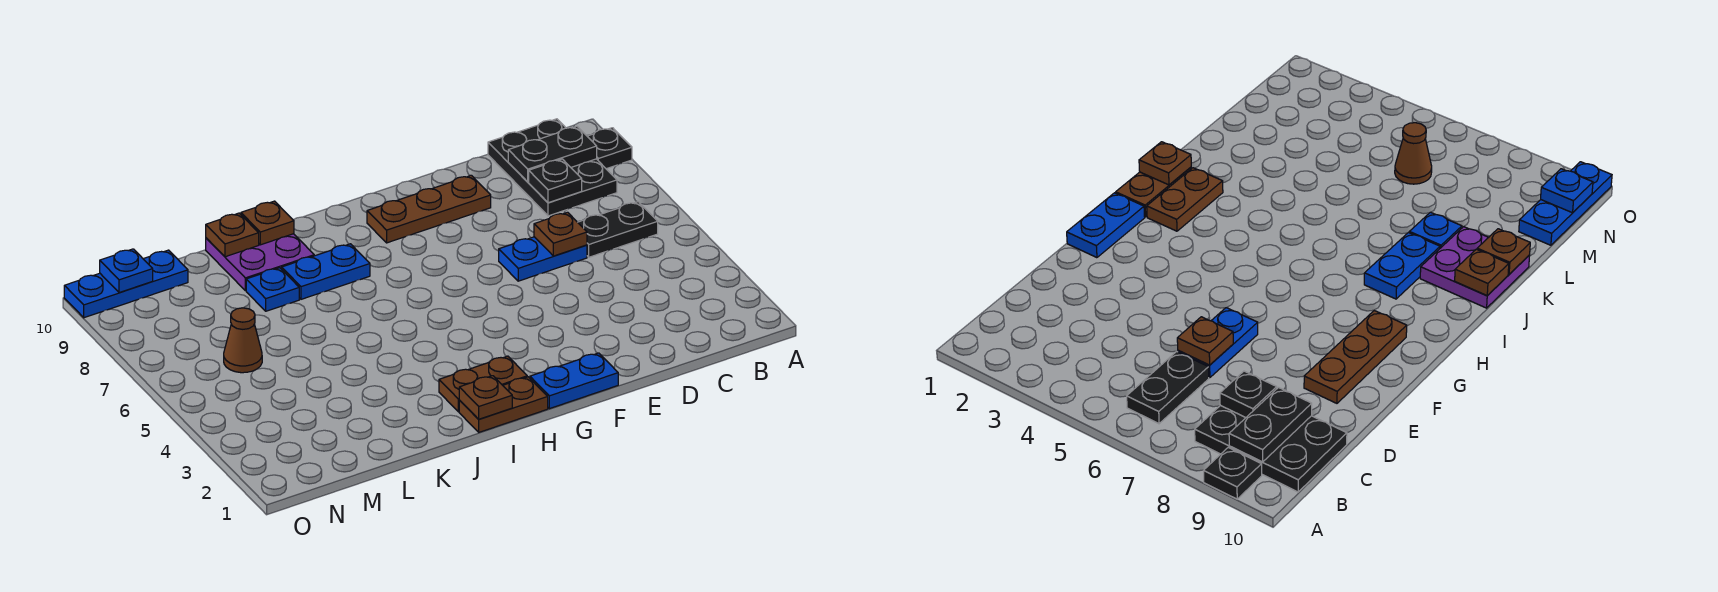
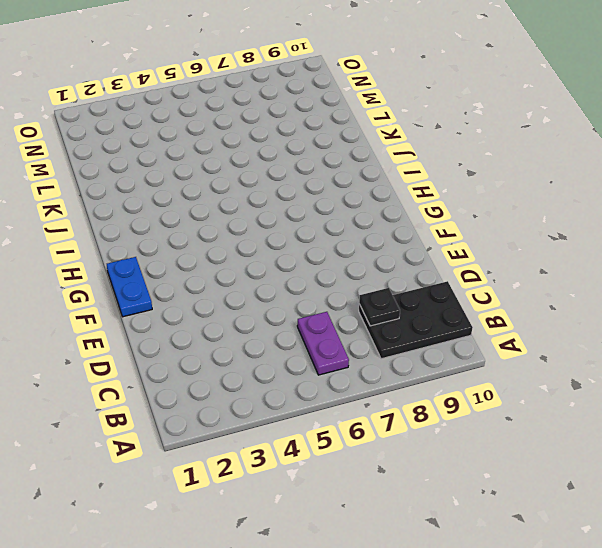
purple plate B6:C6 level 1 -> black plate B6:C6 level 1
none -> black plate A9 level 1
none -> blue plate D6:E6 level 1
none -> brown plate E9:G9 level 1

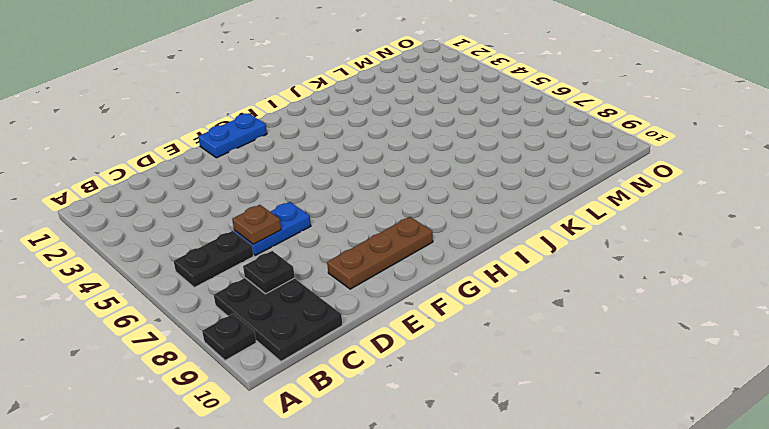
none -> brown plate H1:I1 level 1
none -> brown plate H2:I2 level 1
none -> blue plate I8:J8 level 1

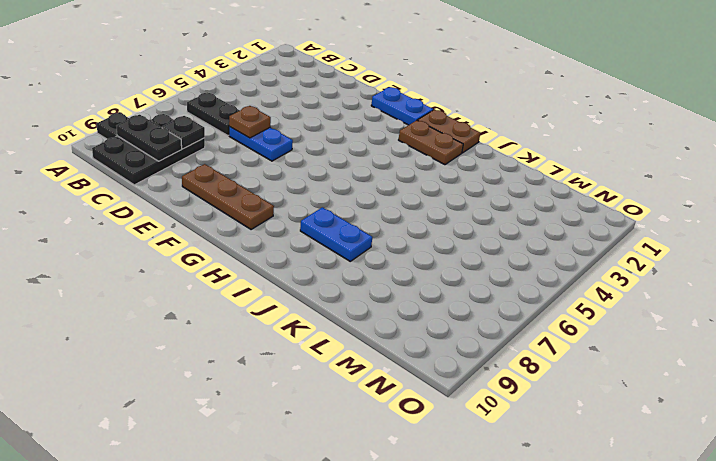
none -> purple plate J9:K10 level 1
none -> blue plate K8 level 1
none -> brown cone M6 level 1

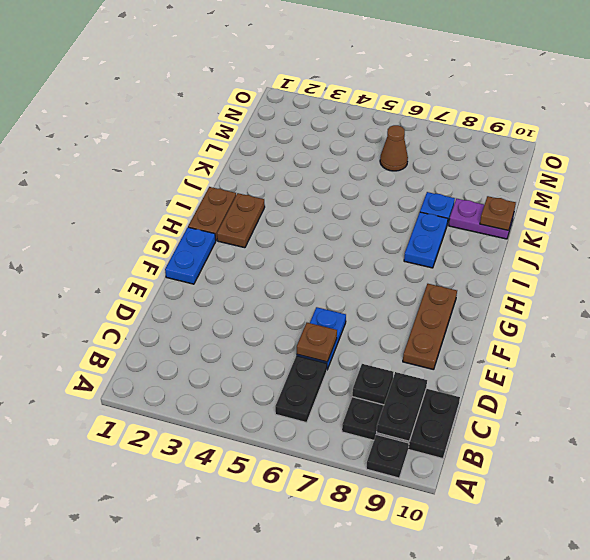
purple plate K9:K10 level 1 -> purple plate J9:K10 level 1
none -> blue plate M10:O10 level 1
none -> brown plate I1 level 2
none -> brown plate J10 level 2

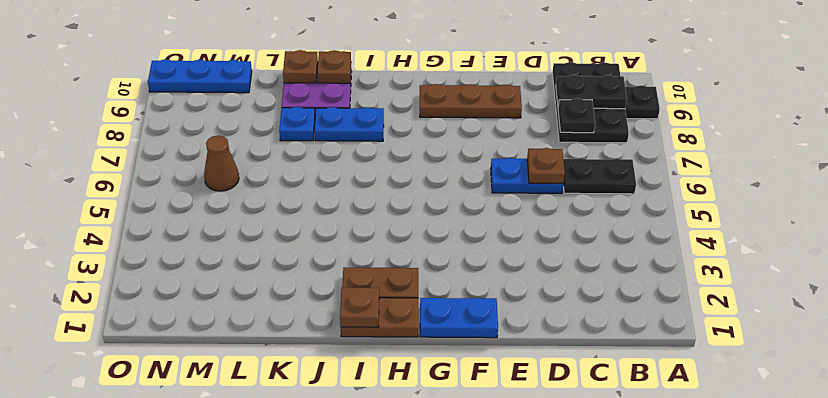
none -> blue plate N10 level 2

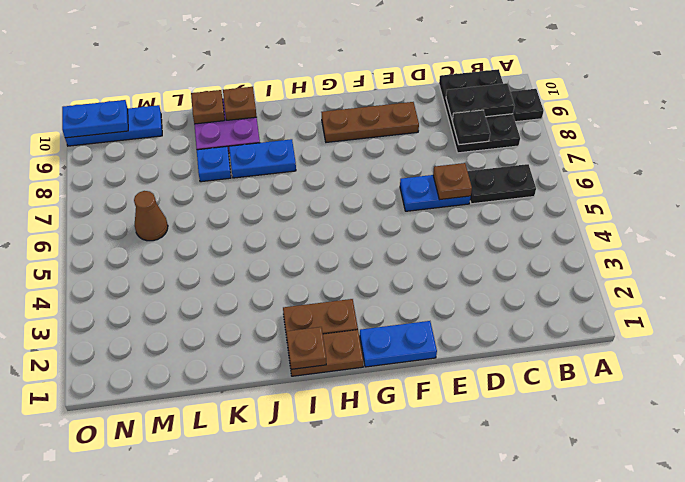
blue plate N10:O10 level 2 -> blue plate N10 level 2

